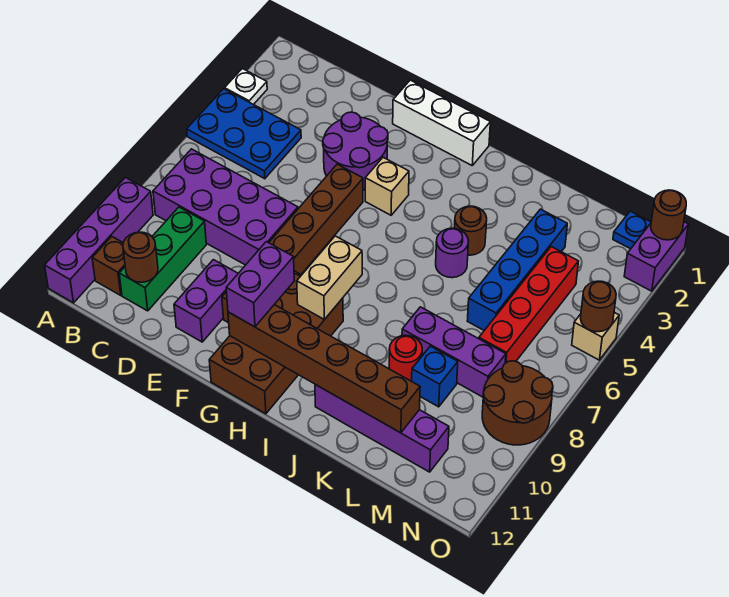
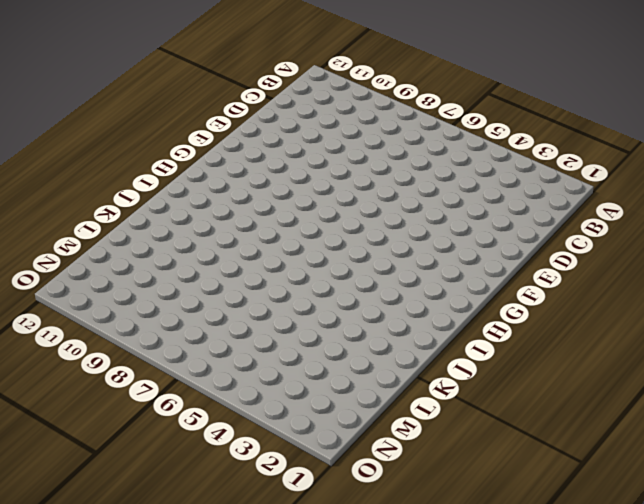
none -> white plate A3 level 1
none -> blue plate A4:C5 level 1
none -> purple brick A9:A12 level 1
none -> purple brick B7:E8 level 1

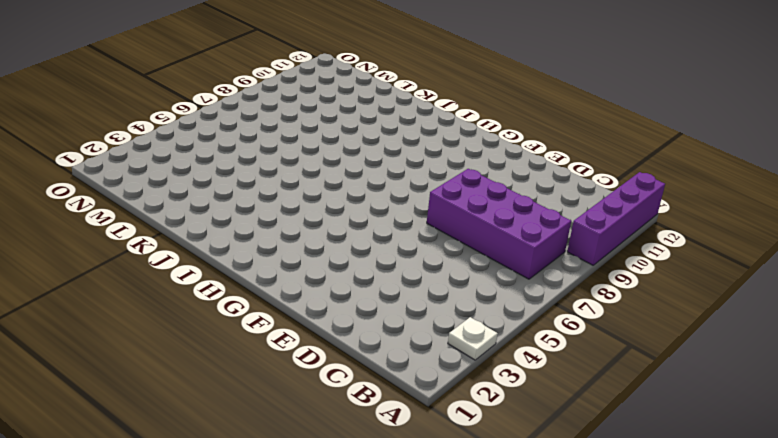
none -> blue plate A4:C5 level 1
none -> brown brick B11 level 1
none -> green brick C9:C11 level 1
none -> purple round brick E3:F4 level 1

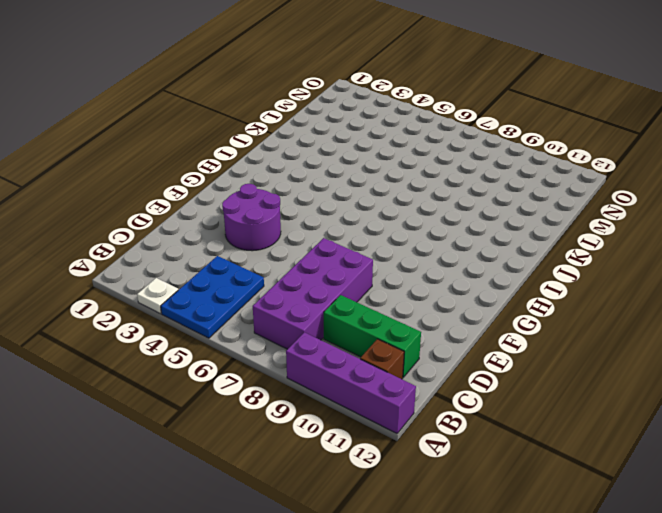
none -> purple brick E10:E11 level 1
none -> white brick F1:H1 level 1
none -> brown brick F5:F10 level 1
none -> tan brick G4 level 1

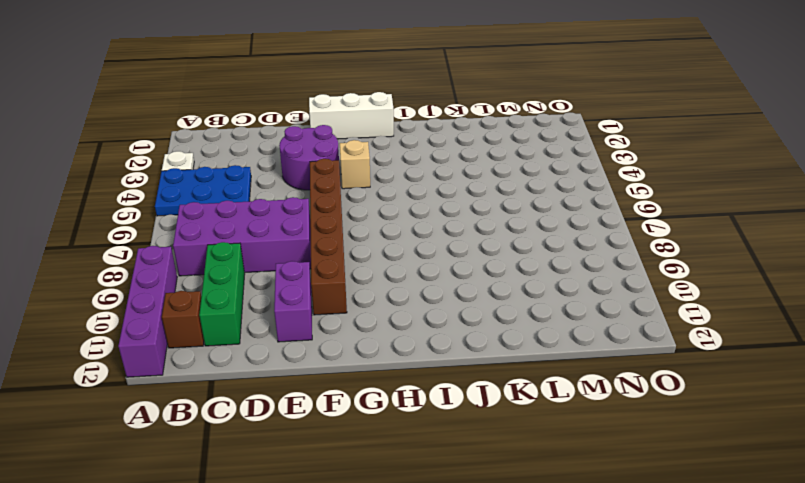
none -> brown brick G9:H12 level 1
none -> brown round brick J4 level 1
none -> purple round brick J5 level 1
none -> purple brick J11:M11 level 1

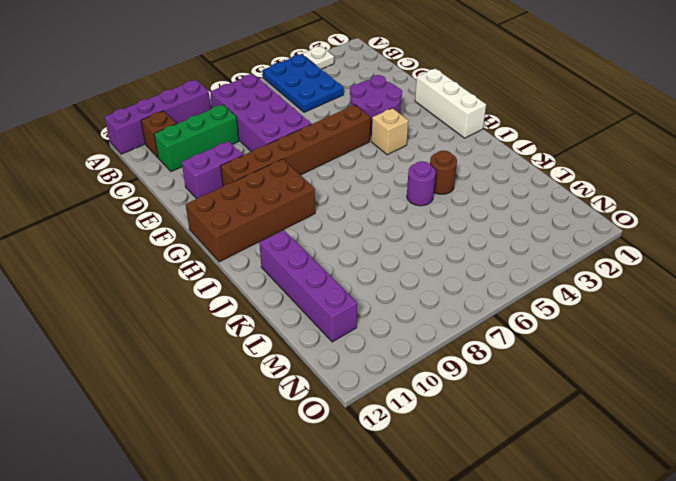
none -> purple brick K8:M8 level 1
none -> red round brick K9 level 1
none -> blue brick L3:L6 level 1
none -> blue brick L9 level 1

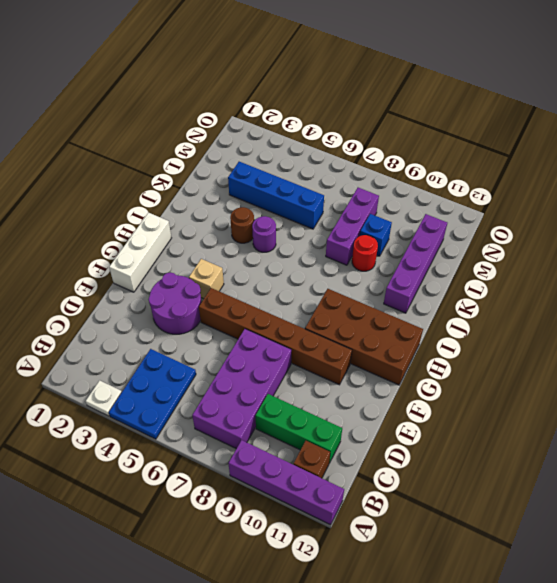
none -> purple brick E10:E11 level 1
none -> red brick M4:M7 level 1
none -> blue plate N1 level 1
none -> brown round brick N8:O9 level 1

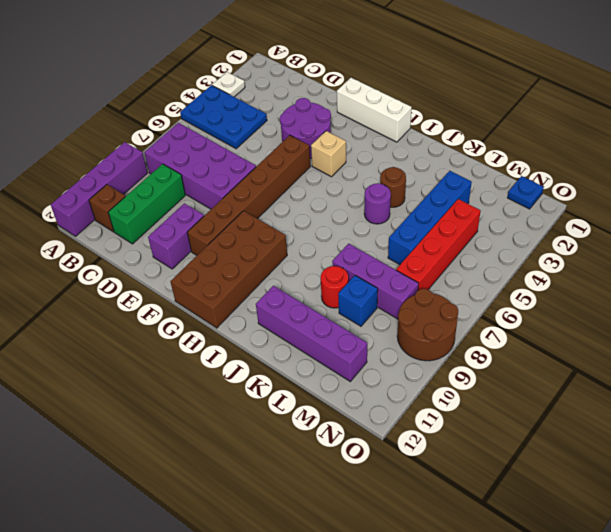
none -> purple brick O1:O2 level 1
none -> tan brick O5 level 1
none -> brown round brick C11 level 2
none -> brown brick G11:L11 level 2

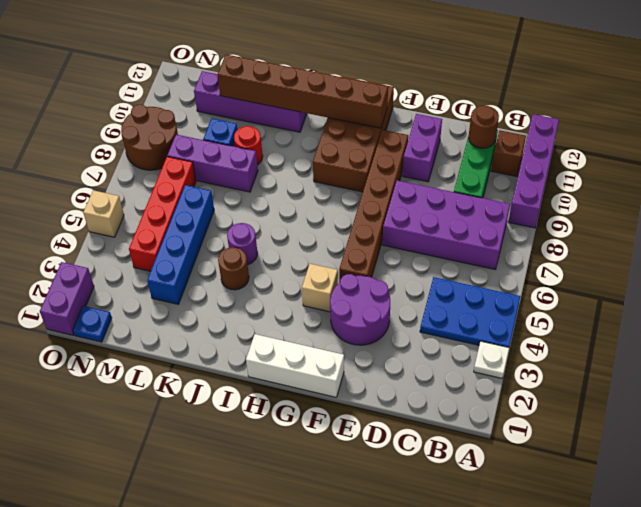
none -> tan brick H8:H9 level 2
none -> brown round brick O1 level 2
none -> brown round brick O5 level 2
none -> purple brick G10:G11 level 3

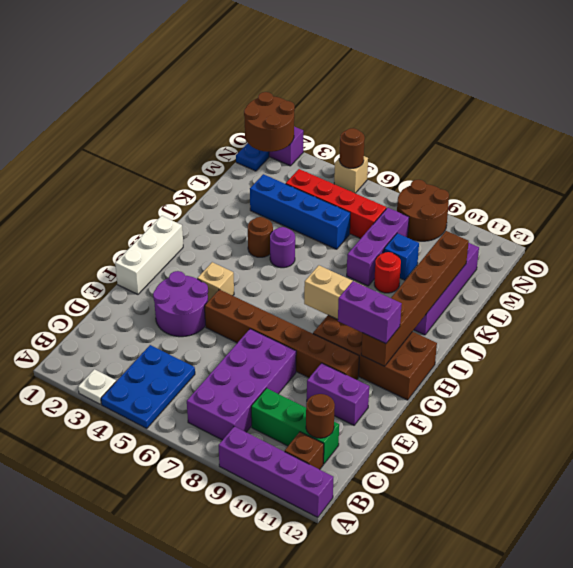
brown round brick N1:O2 level 2 -> brown round brick O1 level 2

